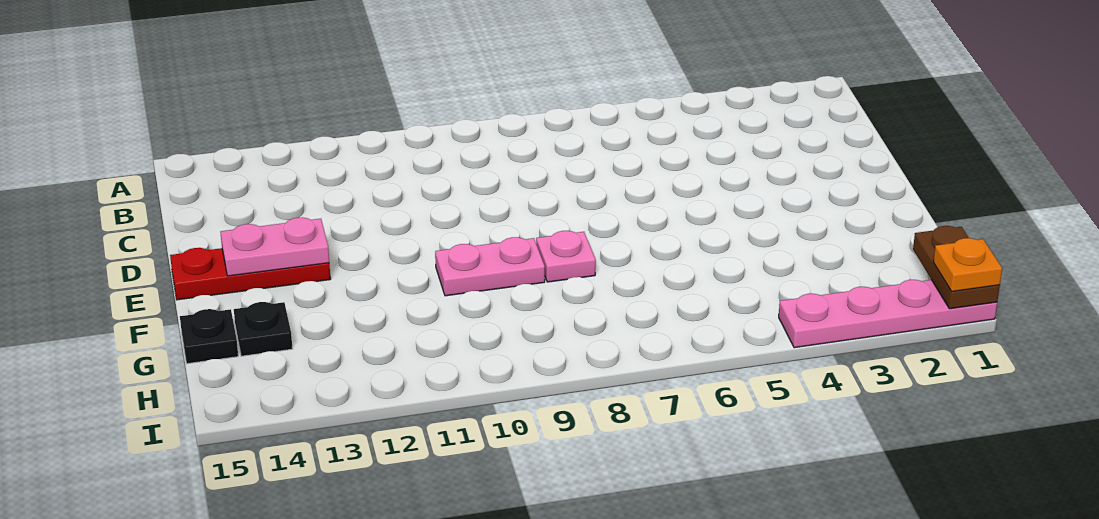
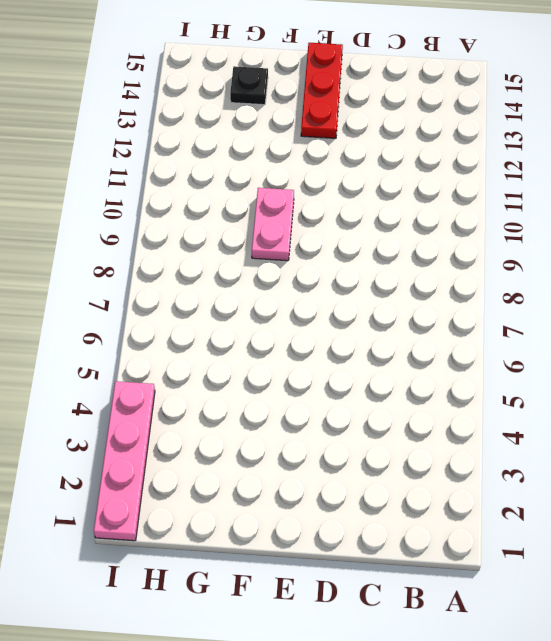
none -> pink plate F8 level 1
none -> black plate G15 level 1

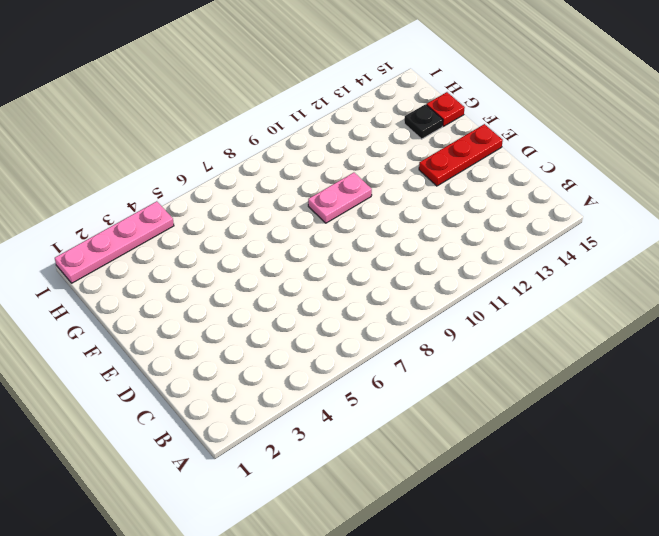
red plate G15 level 1 -> black plate G15 level 1
none -> pink plate F8 level 1
none -> pink plate E13:E14 level 2

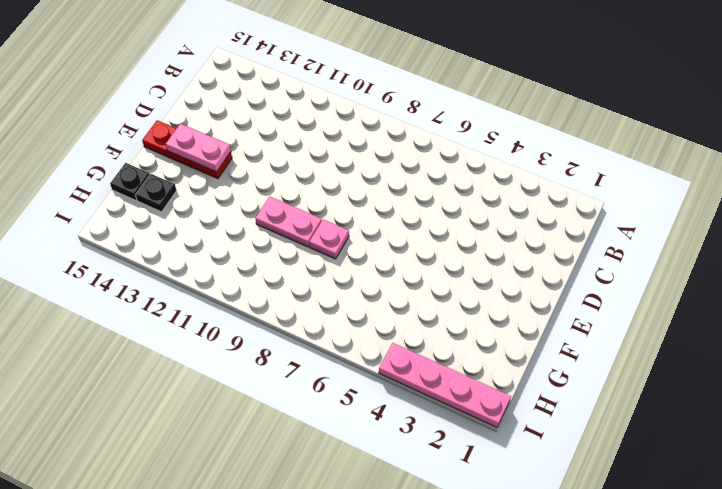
none -> brown plate H1:I1 level 2
none -> orange plate I1 level 3

